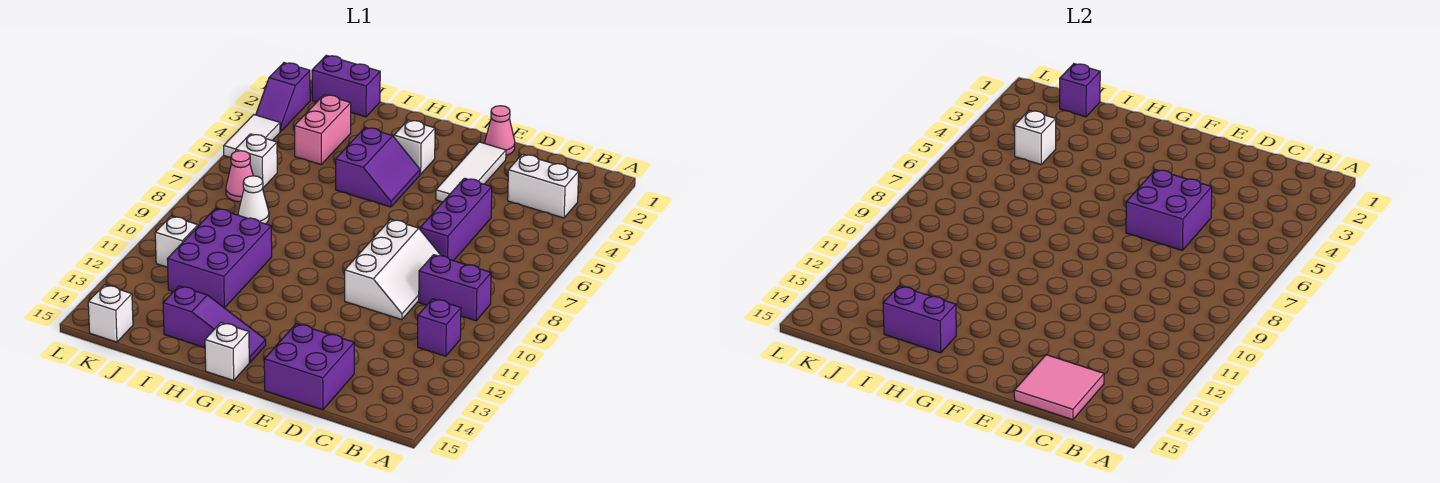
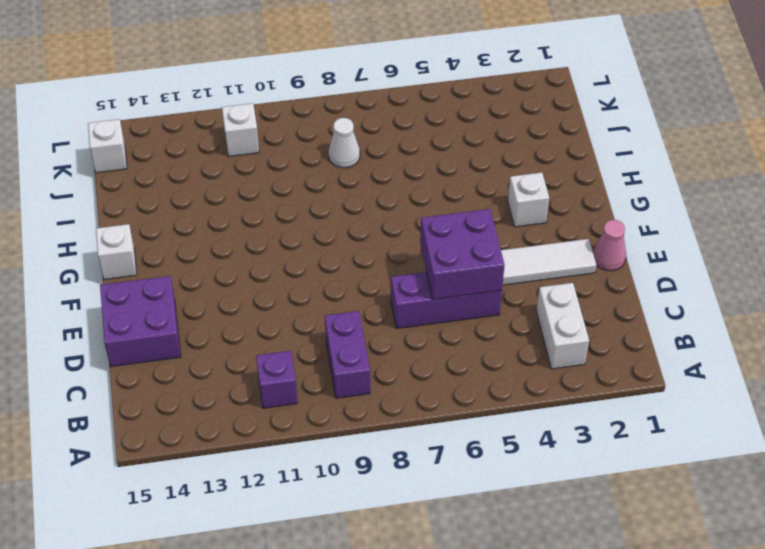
none -> white slope D8:E10 level 1 top E
none -> purple slope G4:H5 level 1 top H
none -> purple slope G14:I14 level 1 top I

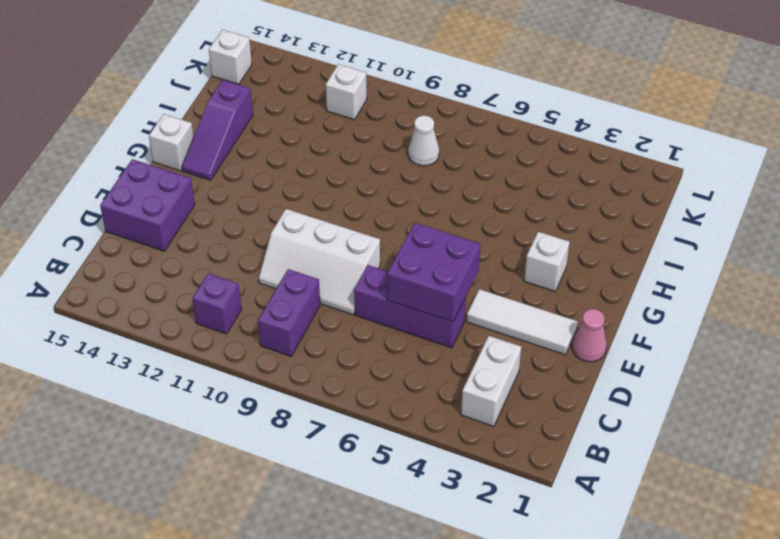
none -> purple slope G4:H5 level 1 top H
none -> purple brick I10:J12 level 1
none -> purple brick J1:K1 level 1

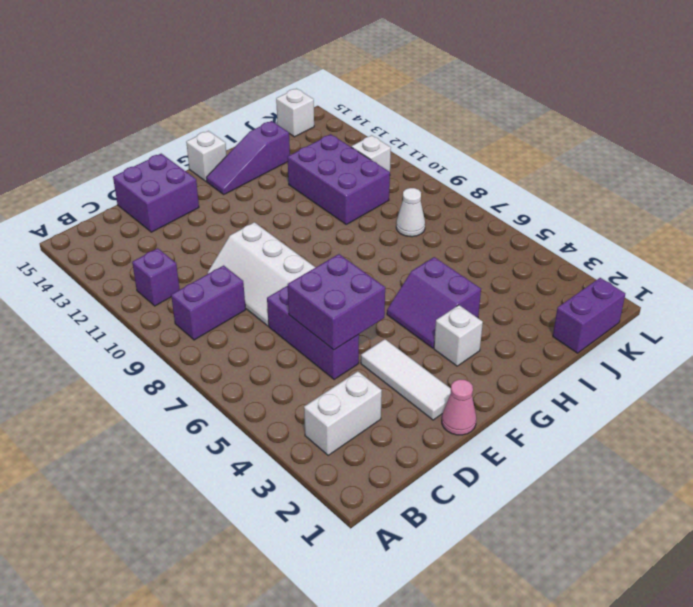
none -> pink brick J3:J4 level 1
none -> white brick K6 level 1
none -> pink cone K7 level 1

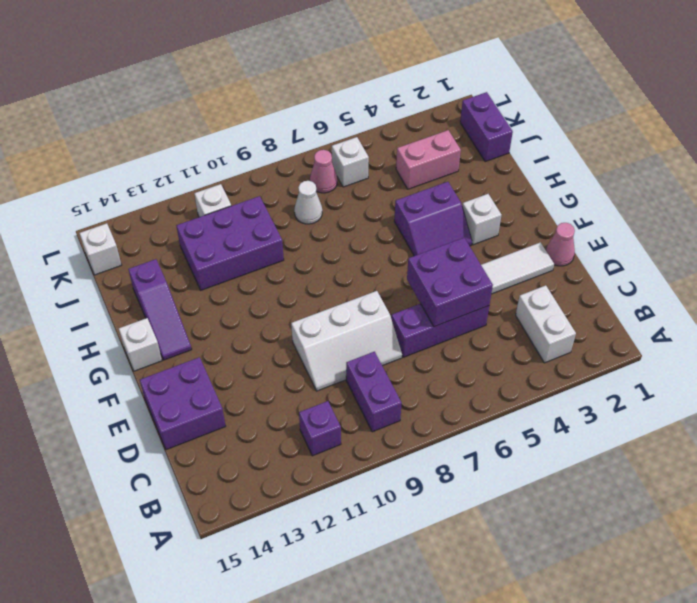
none -> purple slope L2:L3 level 1 top 2
none -> white tile L4:L5 level 1
none -> pink tile C14:D15 level 2

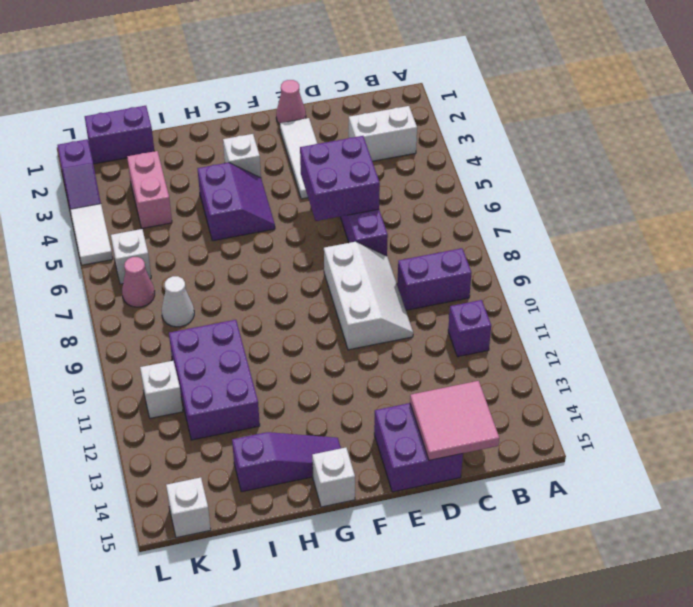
none -> purple brick H14:I14 level 2
none -> purple brick J1 level 2
none -> white brick J4 level 2

